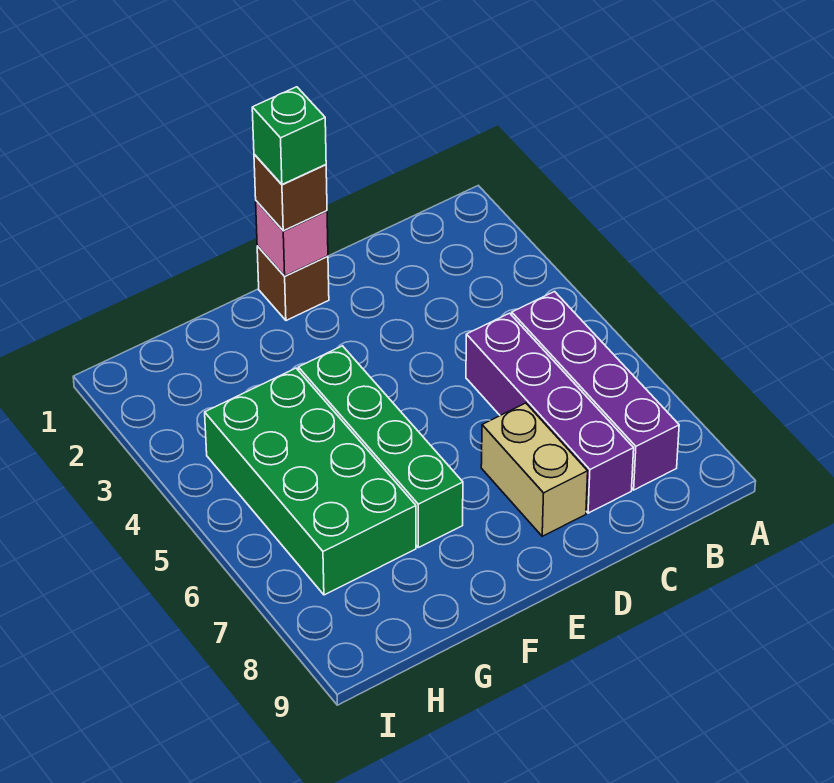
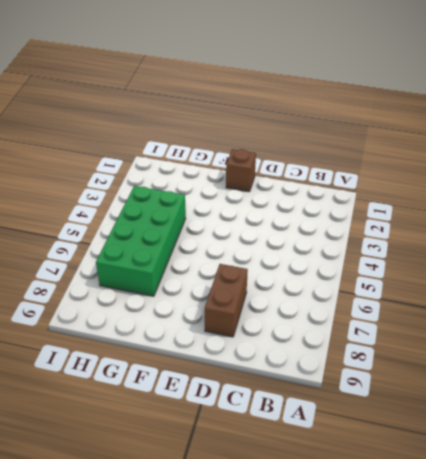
brown brick D7:D8 level 1 -> tan brick D7:D8 level 1
none -> purple brick B5:B8 level 1
none -> purple brick C5:C8 level 1

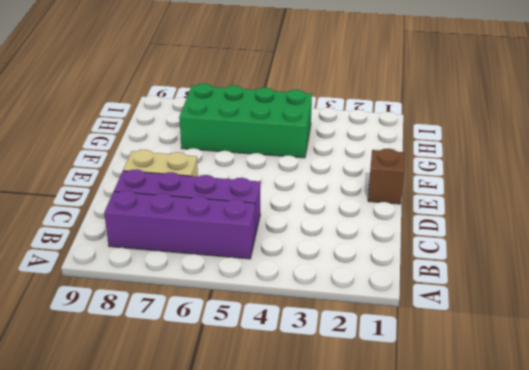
none -> green brick F4:F7 level 1
none -> pink brick E1 level 2

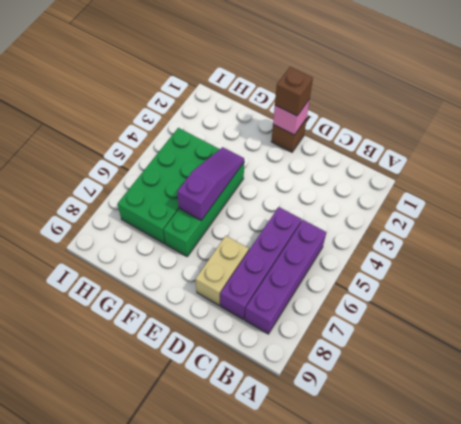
purple slope F4:F6 level 2 top 6 -> none
none -> green brick E1 level 4

